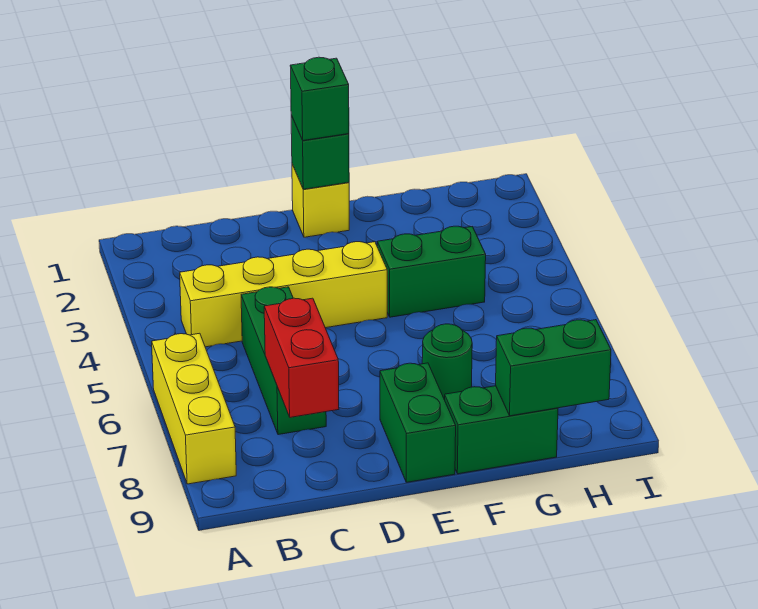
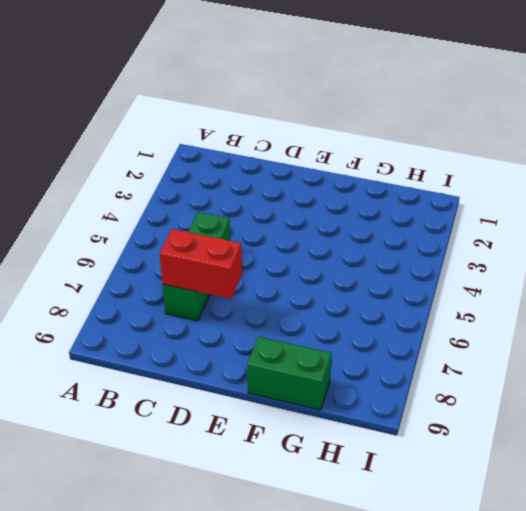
red brick C7:D7 level 2 -> red brick C7:C8 level 2
none -> yellow brick A6:A8 level 1
none -> yellow brick B4:E4 level 1
none -> yellow brick E1 level 1

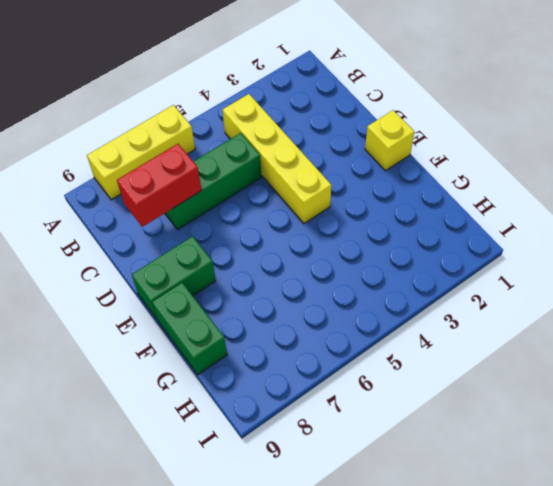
none -> green brick F4:G4 level 1
none -> green round brick F7 level 1
none -> green brick E1 level 2

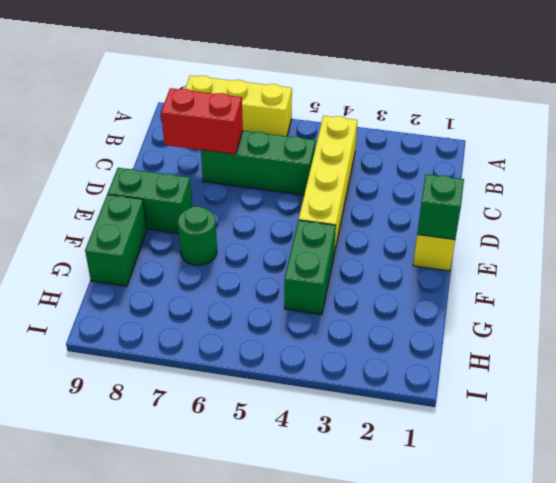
none -> green brick G9:H9 level 2
none -> green brick E1 level 3

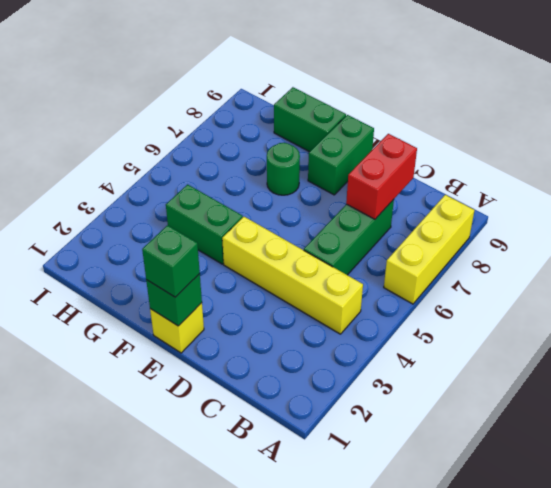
none -> green brick G9:H9 level 2

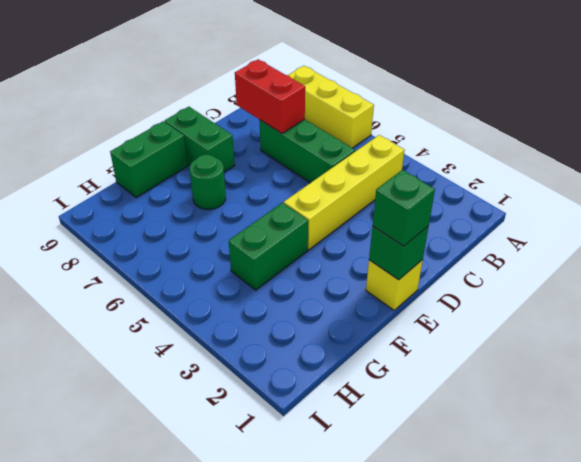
none -> green brick G9:H9 level 2

